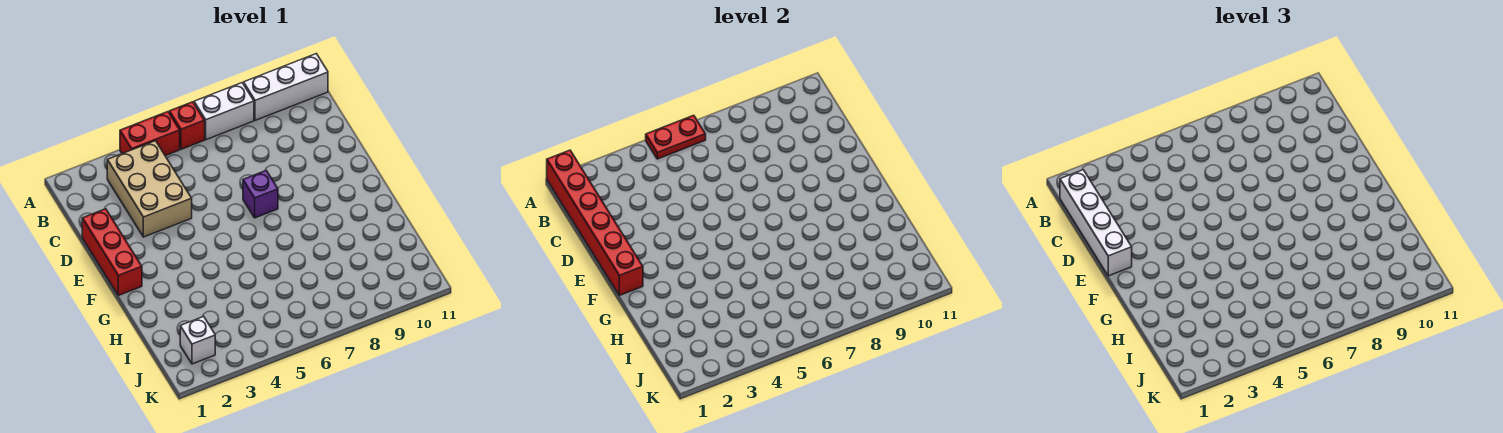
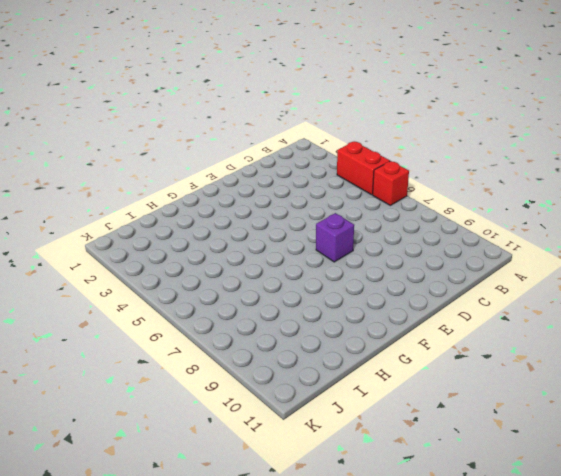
none -> white brick A7:A8 level 1
none -> white brick A9:A11 level 1

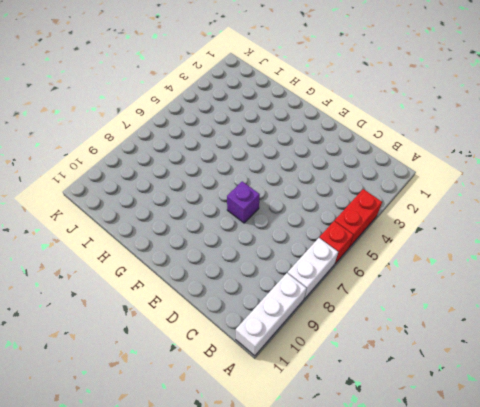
none -> tan brick B3:D4 level 1
none -> red brick D1:F1 level 1

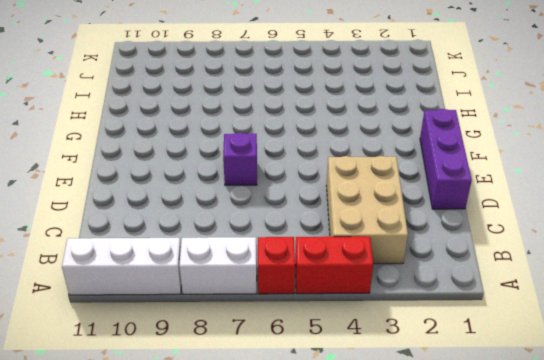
purple brick D1:F1 level 1 -> red brick D1:F1 level 1
none -> white brick J2 level 1
none -> red brick A1:F1 level 2

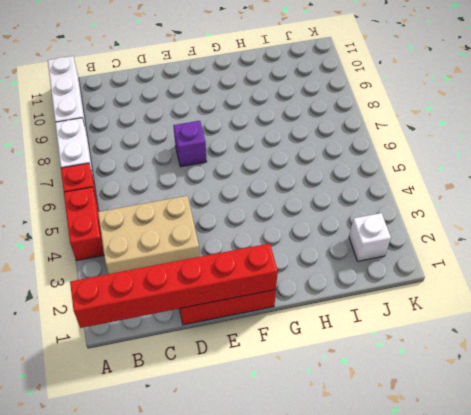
none -> red plate A5:A6 level 2
none -> white brick B1:E1 level 3

